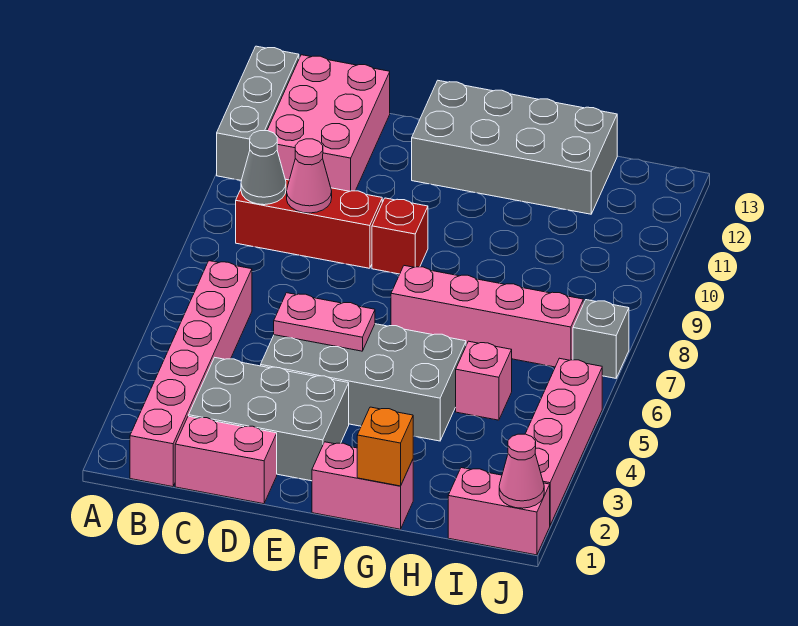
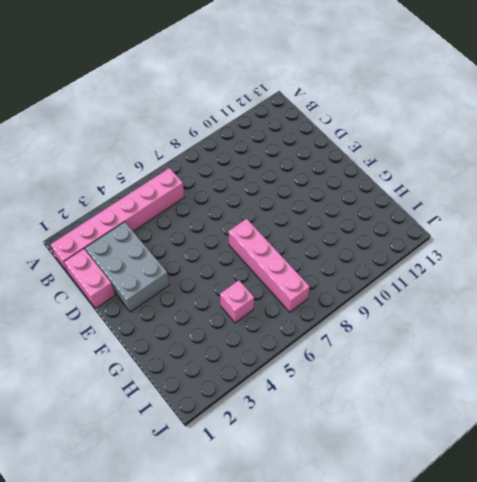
none -> grey brick A11:A13 level 1
none -> red brick B9:D9 level 1
none -> pink brick B11:C13 level 1

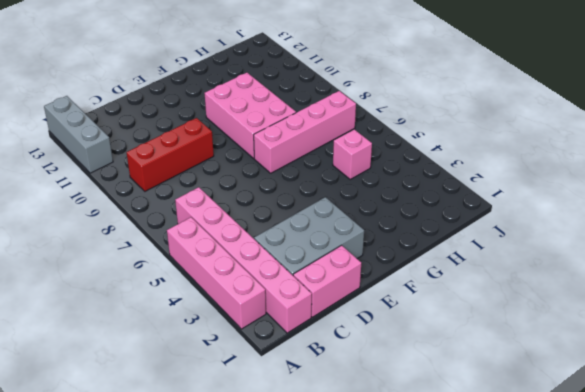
pink brick A2:A5 level 1 -> pink brick J2:J5 level 1
pink brick F8:G10 level 1 -> pink brick B11:C13 level 1
none -> grey brick D4:G5 level 1
none -> red brick E9 level 1
none -> grey brick E12:H13 level 1

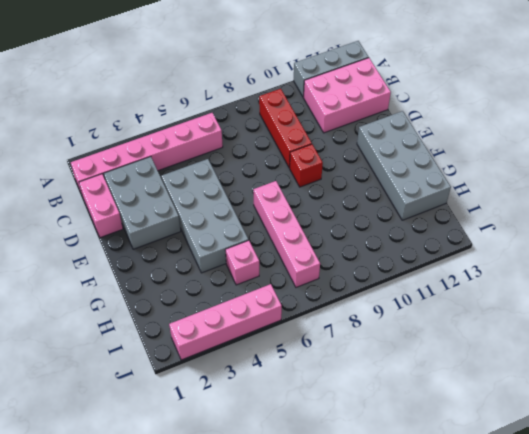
none -> pink brick F1:G1 level 1
none -> pink brick I1:J1 level 1
none -> grey brick J7 level 1

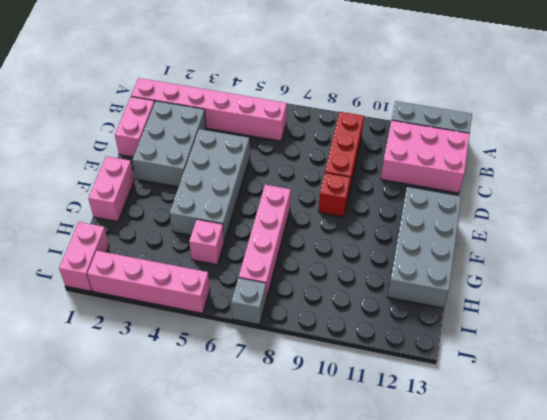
none -> grey cone B9 level 2
none -> pink cone C9 level 2
none -> pink plate D5:E5 level 2

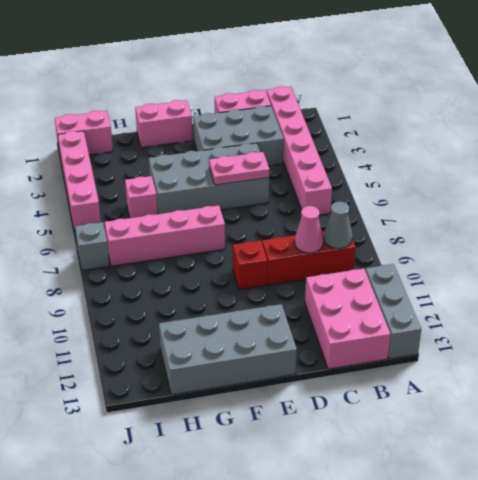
none -> orange brick G1 level 2
none -> pink cone J1 level 2

